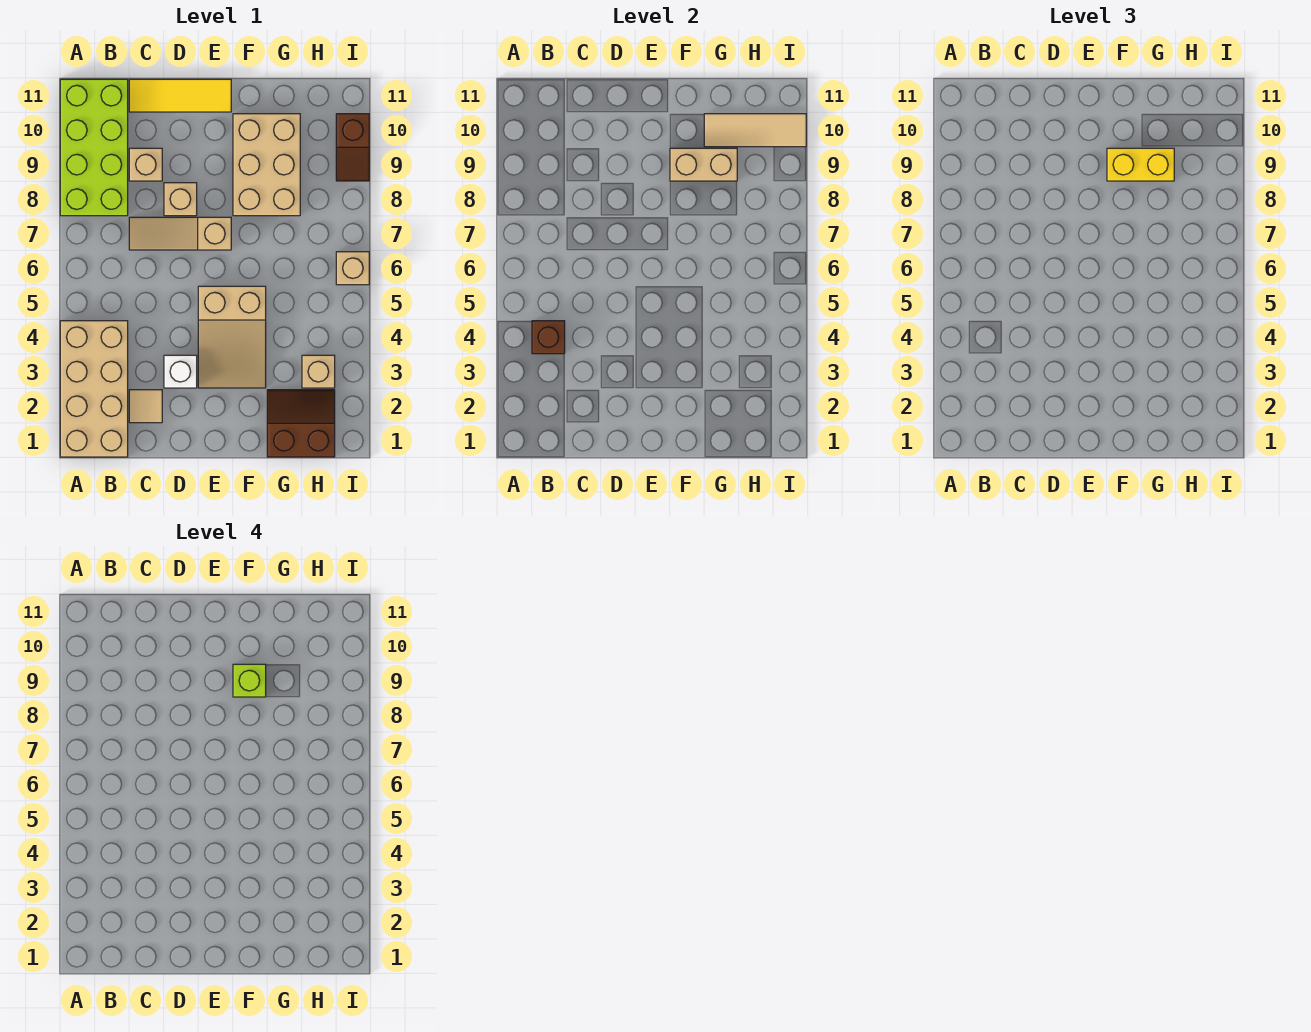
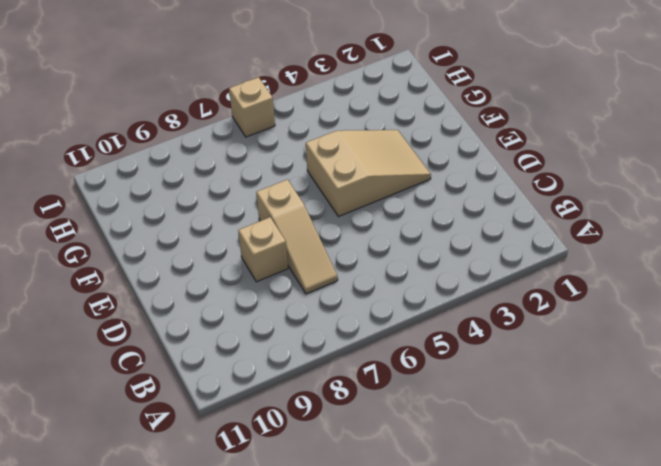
none -> tan brick A1:B4 level 1
none -> lime brick A8:B11 level 1
none -> tan tile C2 level 1

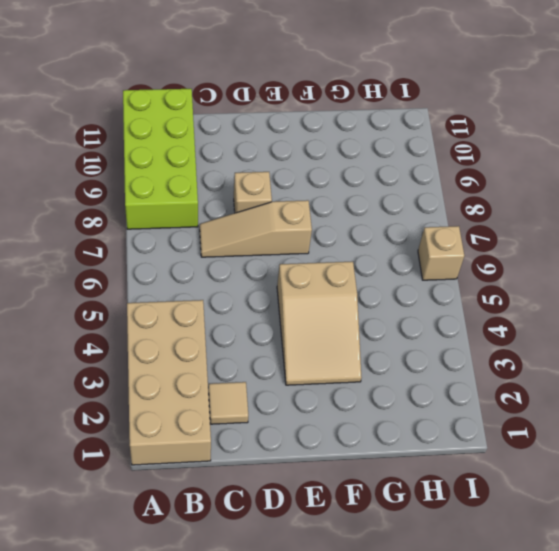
none -> tan brick C9 level 1
none -> yellow tile C11:E11 level 1
none -> white brick D3 level 1

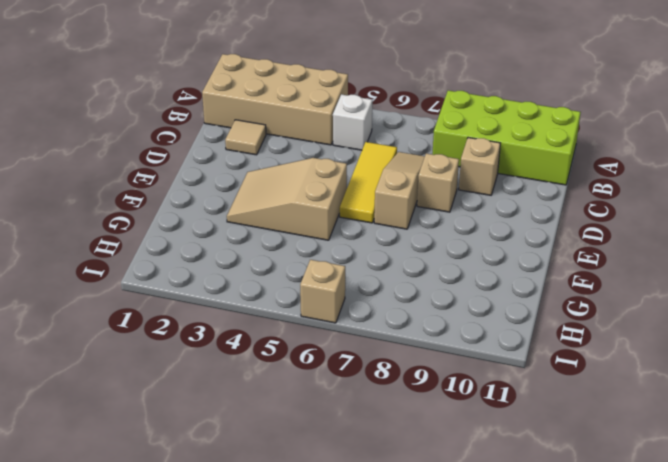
white brick B5 level 1 -> white brick D3 level 1
yellow tile C6:E6 level 1 -> yellow tile C11:E11 level 1
none -> tan brick F8:G10 level 1
none -> brown slope G1:H2 level 1 top 1
none -> tan brick H3 level 1

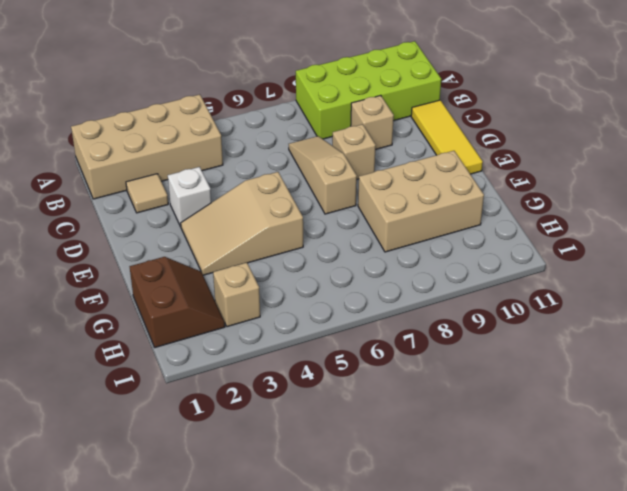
none -> tan brick I6 level 1
none -> brown slope I9:I10 level 1 top 10
none -> brown brick B4 level 2

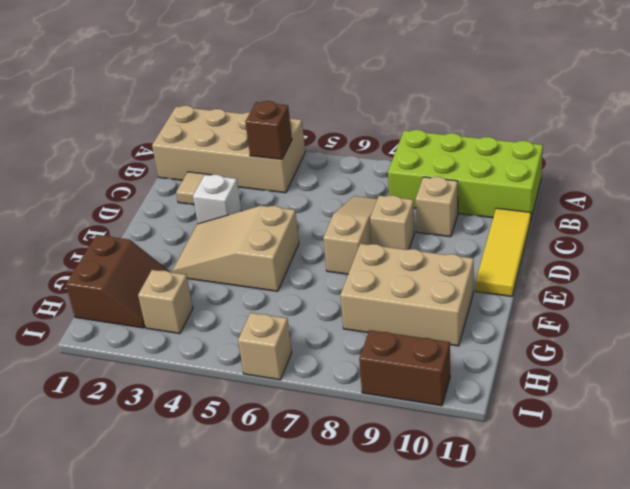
brown brick I9:I10 level 1 -> brown slope I9:I10 level 1 top 10
none -> tan brick F9:G9 level 2
none -> tan tile G10:I10 level 2
none -> yellow brick F9:G9 level 3

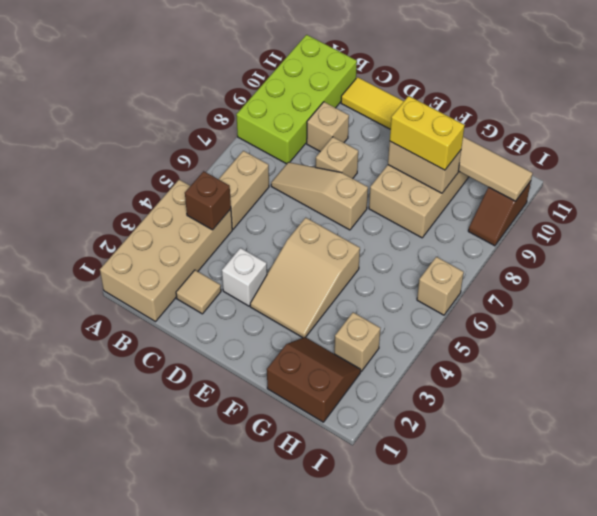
tan brick B5:B6 level 1 -> none
none -> lime brick F9 level 4

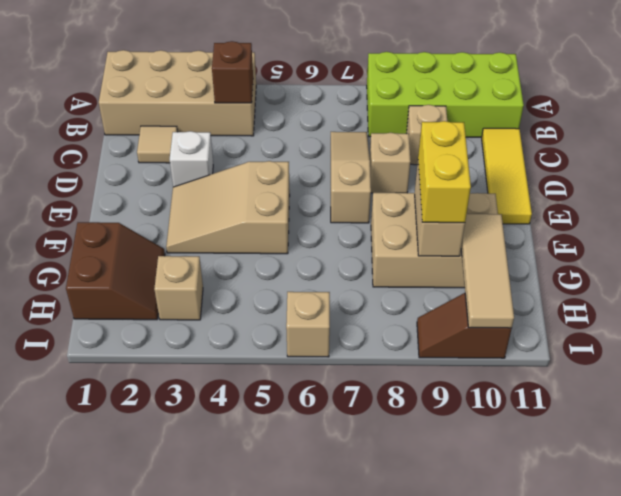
none -> lime brick F9 level 4

